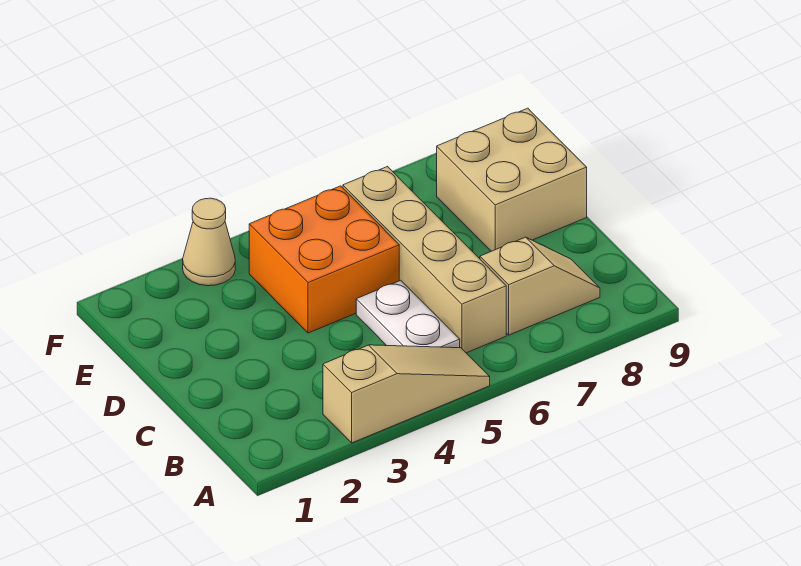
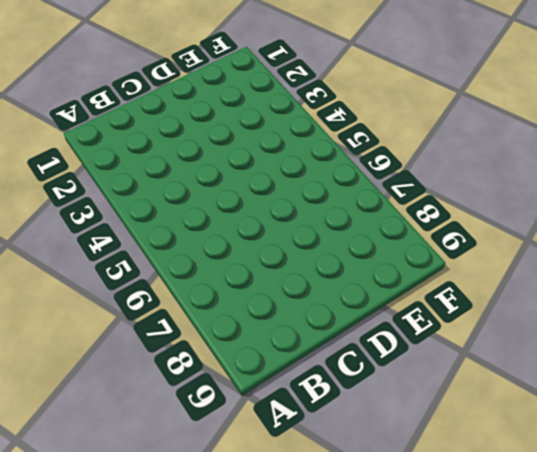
none -> tan slope A3:A5 level 1 top 3
none -> white plate B5:C5 level 1

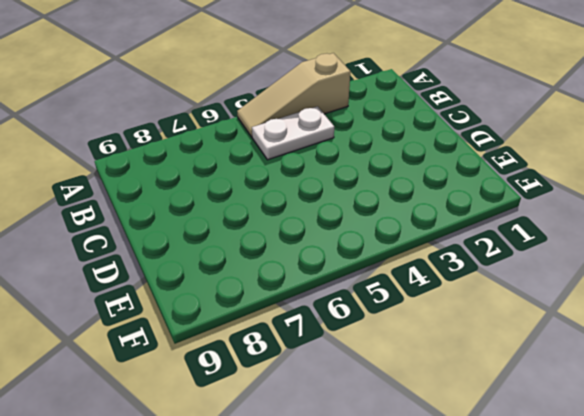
white plate B4:B5 level 1 -> white plate B5:C5 level 1
none -> tan brick B6:E6 level 1
none -> tan slope B7:B8 level 1 top 7

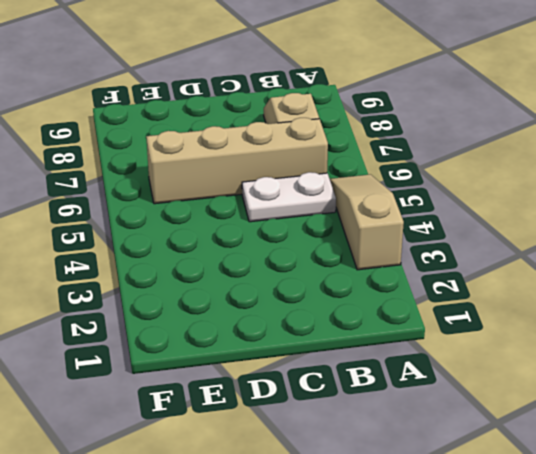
none -> orange brick D4:E5 level 1
none -> tan brick D8:E9 level 1

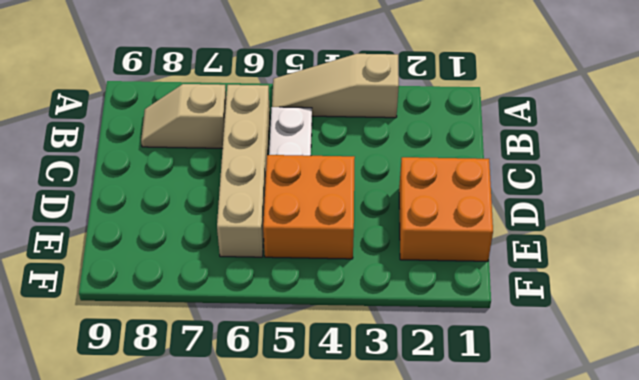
orange brick D1:E2 level 1 -> none
none -> tan brick D8:E9 level 1
none -> tan cone F3 level 1

